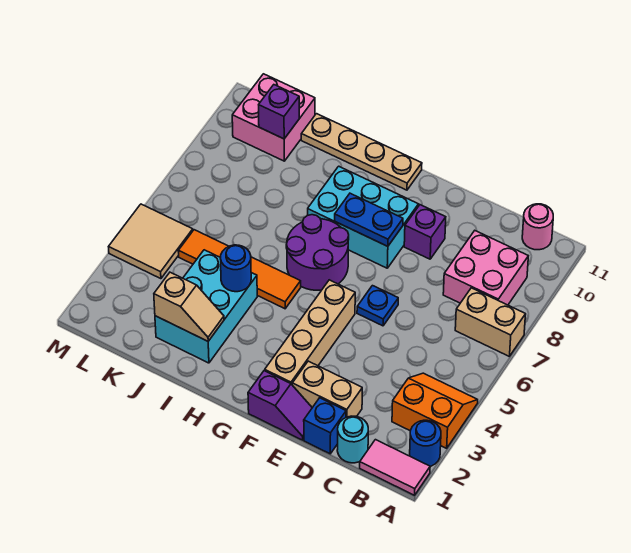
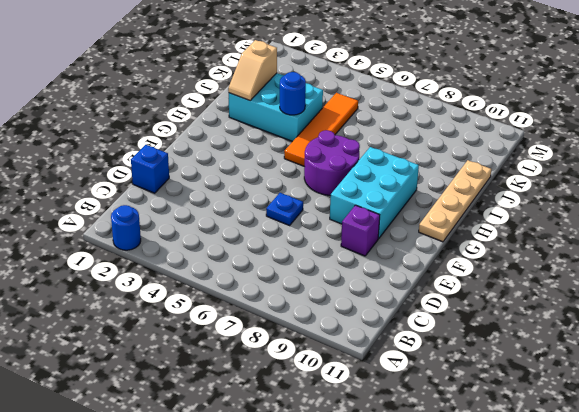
none -> pink tile A1:B1 level 1
none -> orange slope A3:B4 level 1 top 3
none -> tan brick A7:B7 level 1

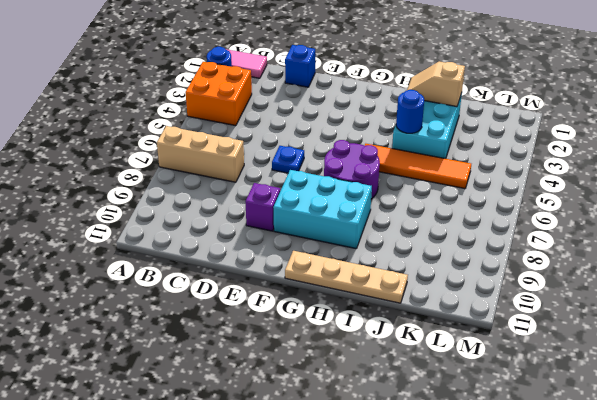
orange brick A3:B4 level 1 -> orange slope A3:B4 level 1 top 3
tan brick A7:C7 level 1 -> tan brick A7:B7 level 1
none -> pink brick B8:C9 level 1
none -> pink round brick B11 level 1
none -> cyan round brick C1 level 1

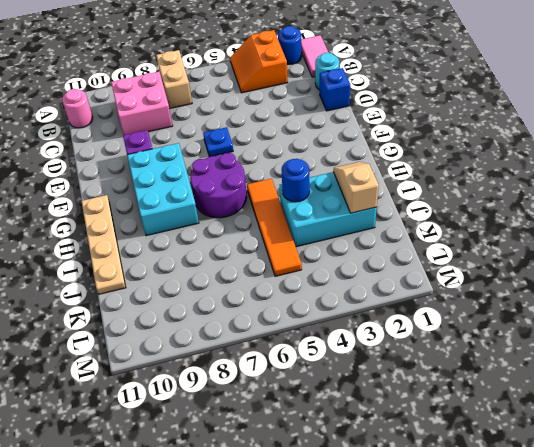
none -> tan brick D2:E2 level 1
none -> purple slope E1:F1 level 1 top F
none -> tan brick F2:F5 level 1

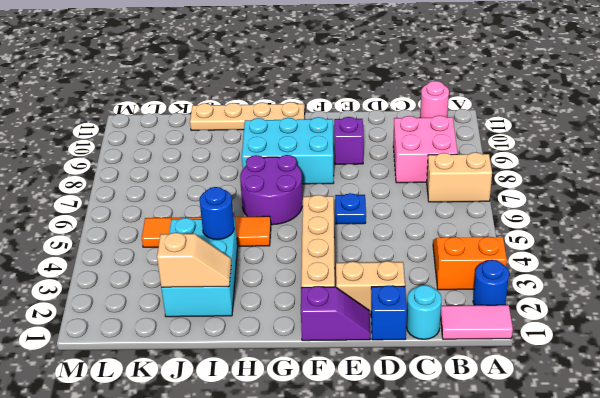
none -> pink brick K10:L11 level 1
none -> tan tile L4:M5 level 1
none -> blue plate F8:G8 level 2

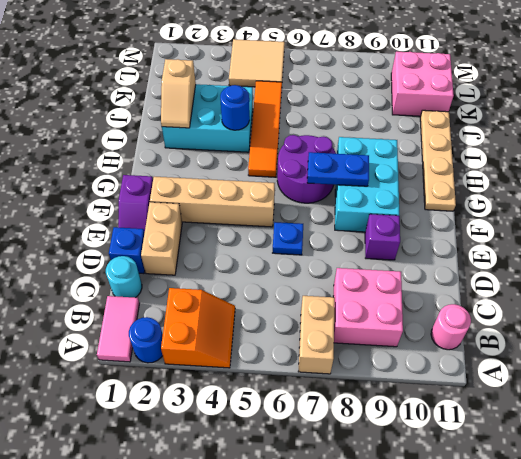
blue plate G7:G8 level 2 -> blue plate F8:G8 level 2
none -> purple brick K10 level 2

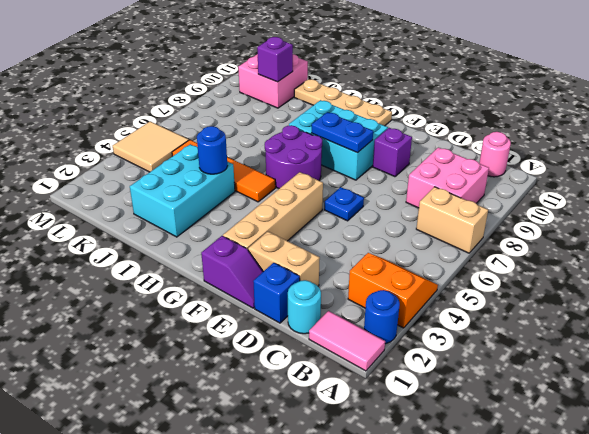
none -> tan slope I2:J2 level 2 top J

